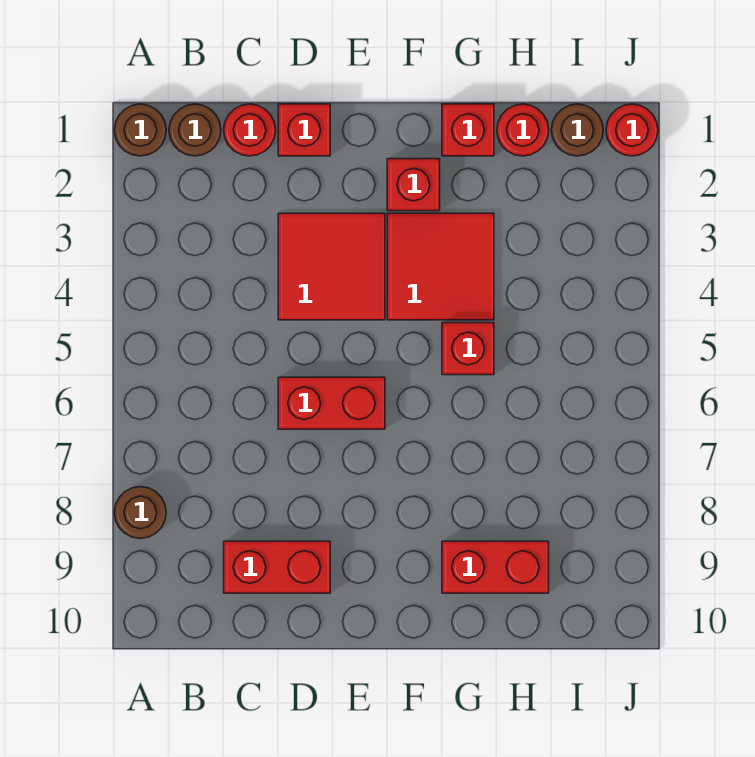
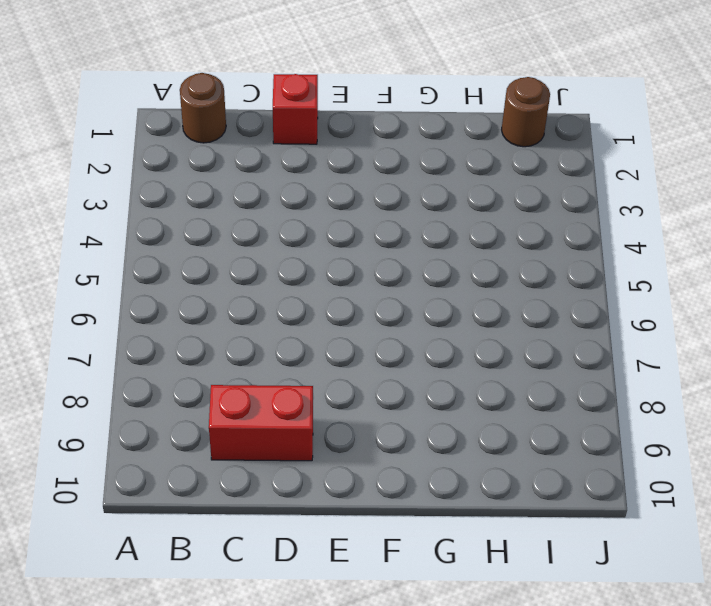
none -> brown round brick A1 level 1
none -> brown round brick A8 level 1
none -> red round brick C1 level 1

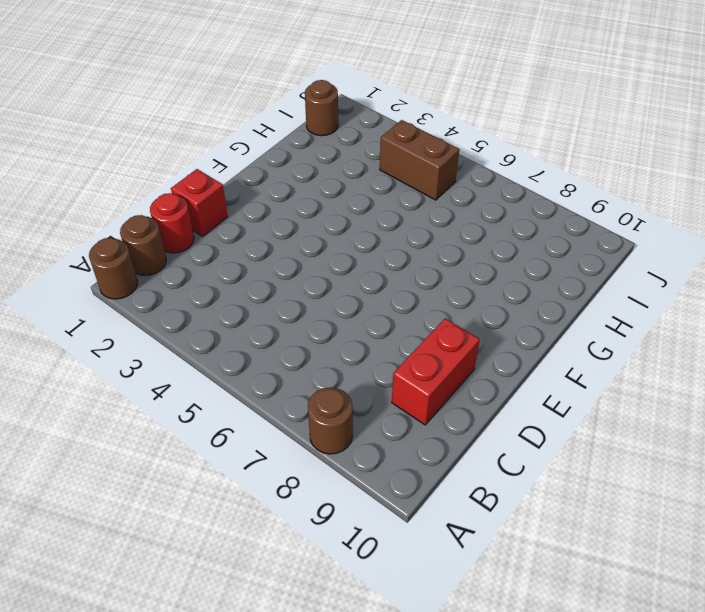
brown brick I4:I5 level 1 -> none
none -> red tile D3:E4 level 1
none -> red brick D6:E6 level 1
none -> red brick F2 level 1

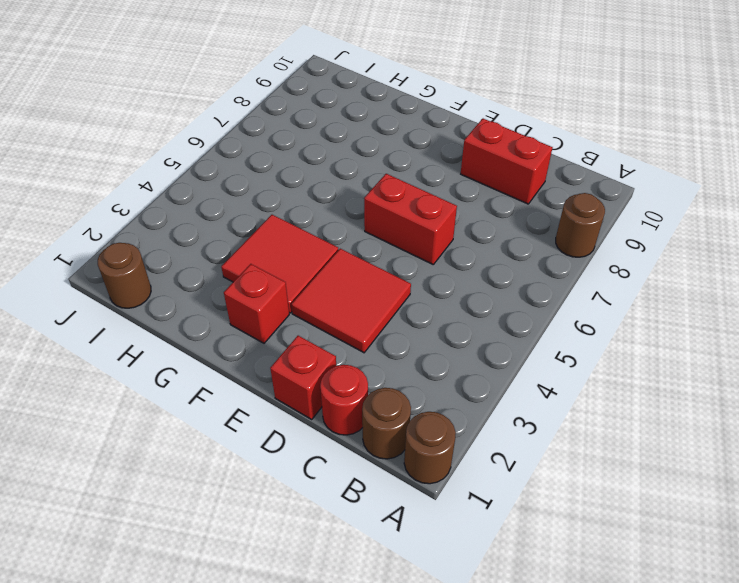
none -> red brick G1 level 1
none -> red brick G5 level 1
none -> red brick G9:H9 level 1

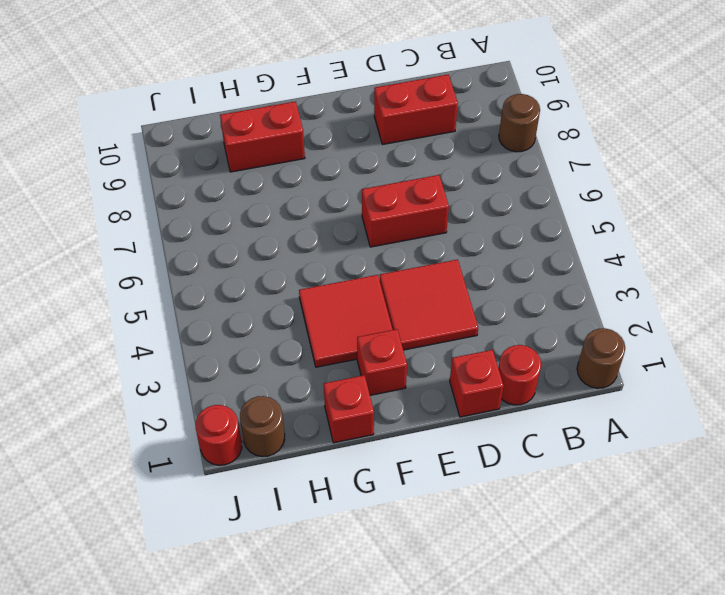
none -> brown round brick B1 level 1
none -> red brick G5 level 1
none -> red round brick H1 level 1

